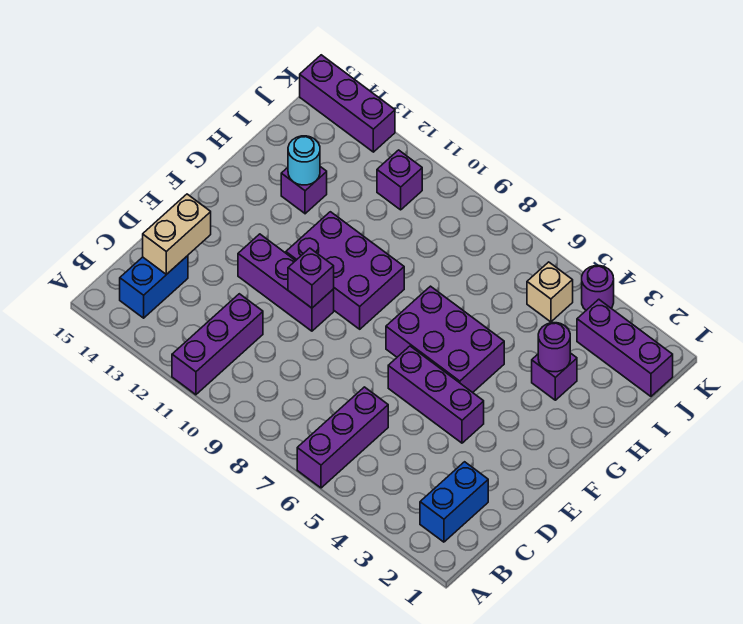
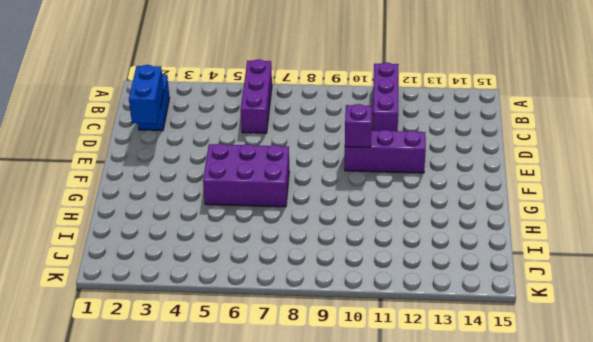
blue brick C2:D2 level 2 -> blue brick B14:C14 level 1
none -> purple brick E4:E6 level 1
none -> purple brick F9:G11 level 1
none -> purple brick H3 level 1

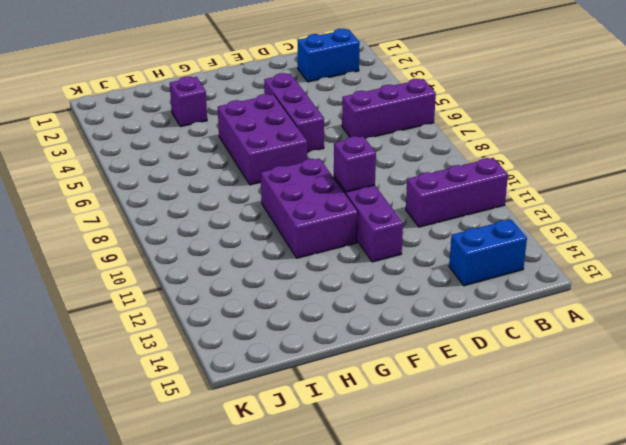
none -> purple brick H13 level 1
none -> purple brick J1:J3 level 1
none -> tan brick J5 level 1

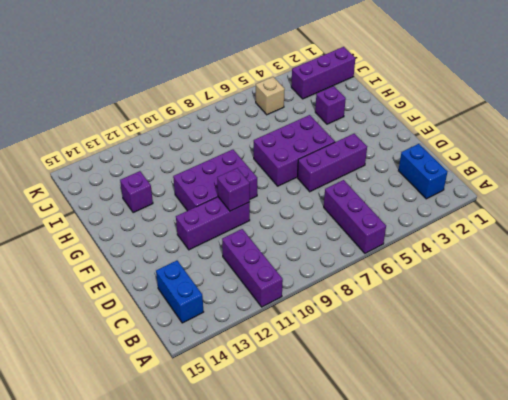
none -> purple brick J11 level 1
none -> purple round brick K4 level 1
none -> purple brick K13:K15 level 1

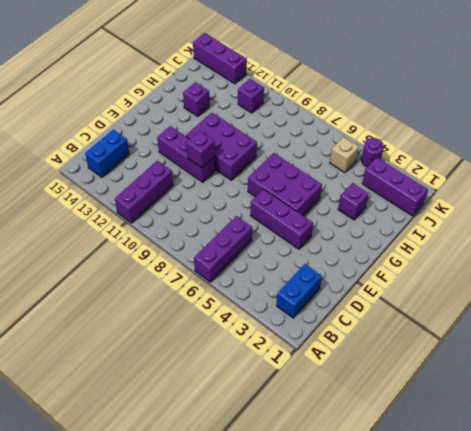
none -> tan brick C14:D14 level 2
none -> purple round brick H3 level 2
none -> cyan round brick H13 level 2

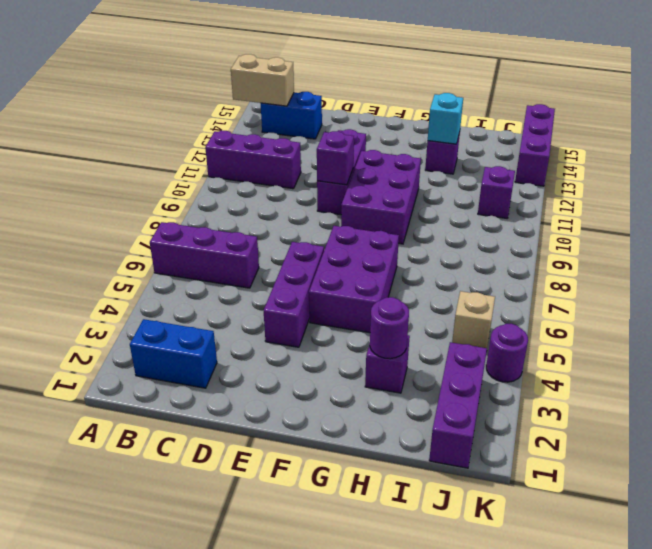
tan brick A14:B14 level 2 -> tan brick C14:D14 level 2
cyan brick H13 level 2 -> cyan round brick H13 level 2

